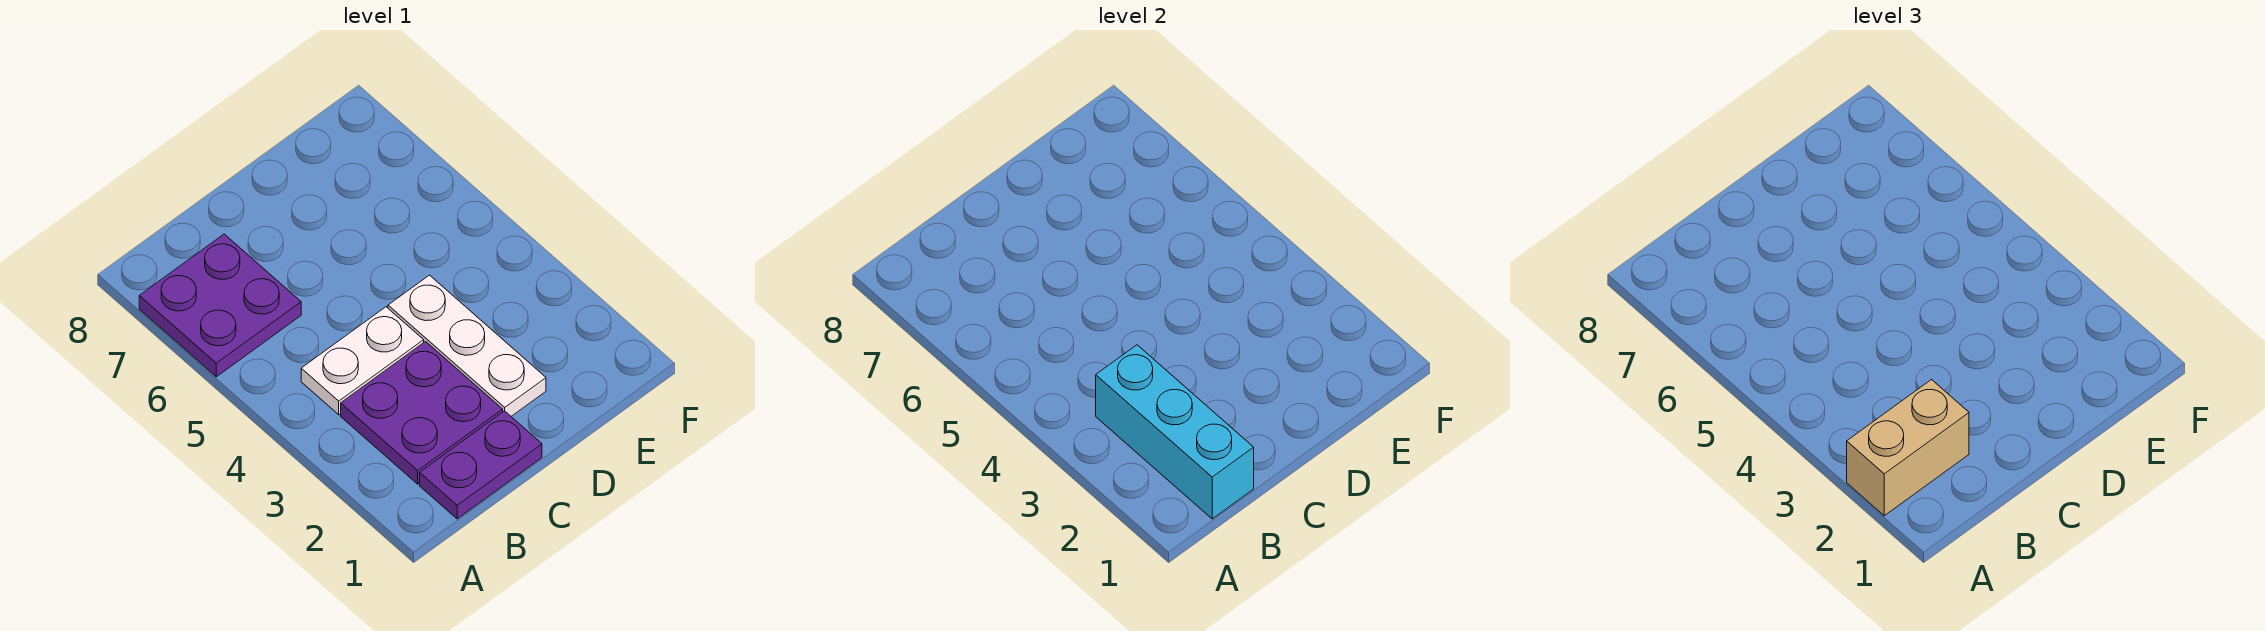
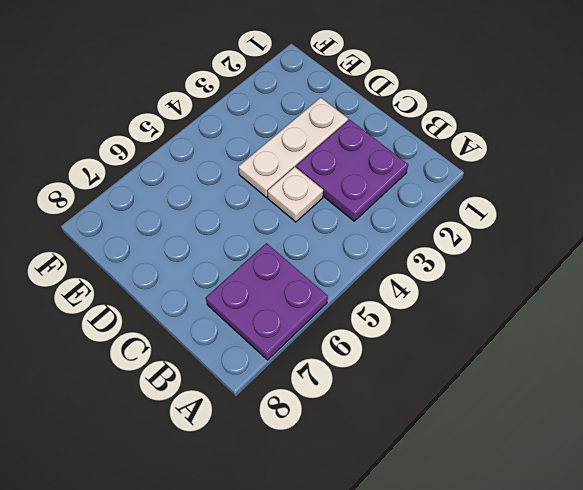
white plate C4 level 1 -> white plate B4:C4 level 1
none -> purple plate B1:C1 level 1
none -> cyan brick B1:B3 level 2

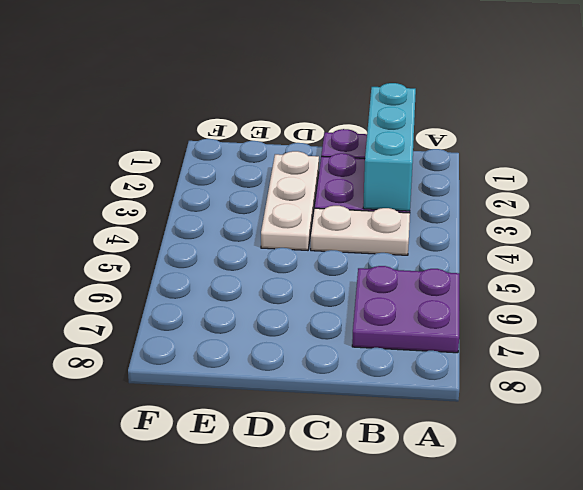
none -> tan brick A2:B2 level 3

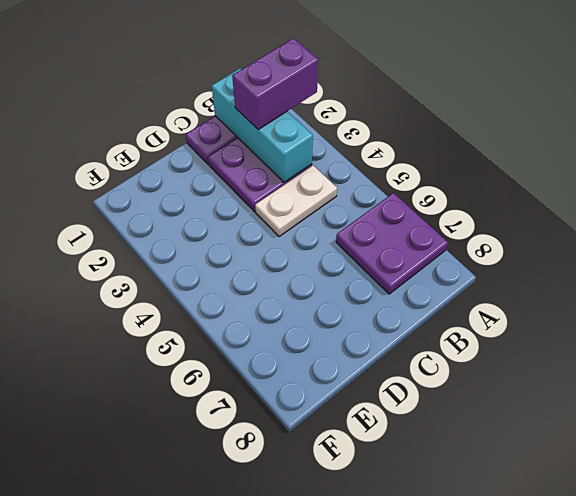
purple brick A2:B2 level 3 -> tan brick A2:B2 level 3
none -> white plate D2:D4 level 1

